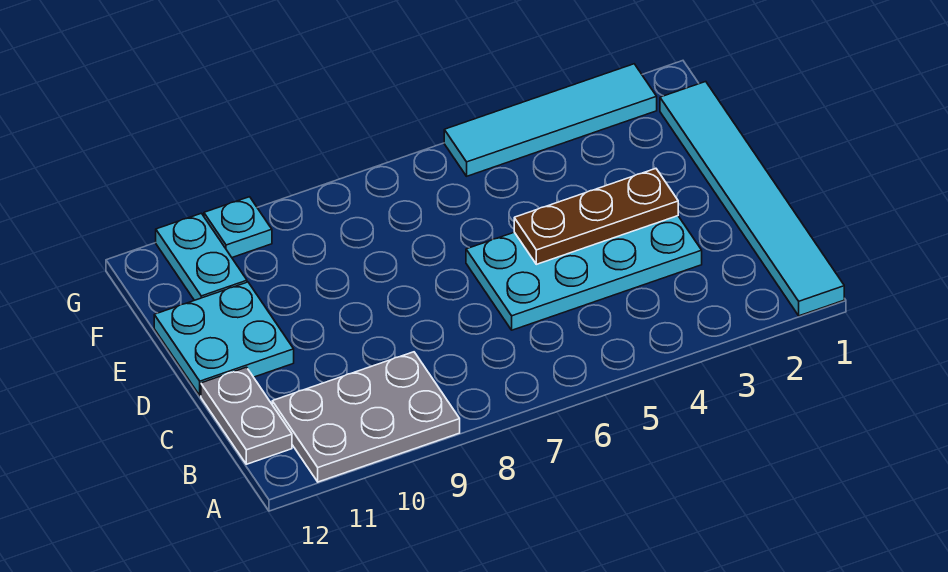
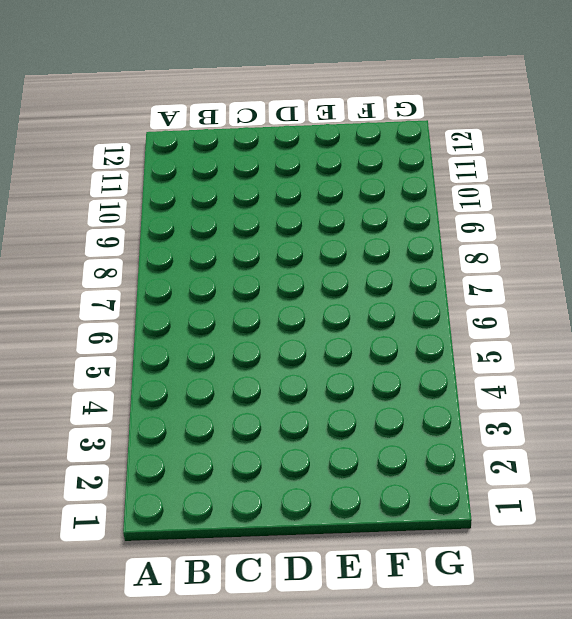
none -> cyan tile A1:F1 level 1
none -> grey plate A9:B11 level 1

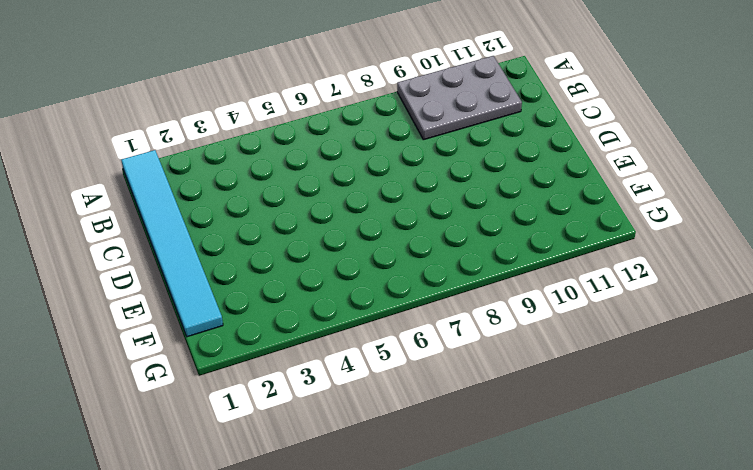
none -> grey plate B12:C12 level 1
none -> cyan plate C3:D6 level 1

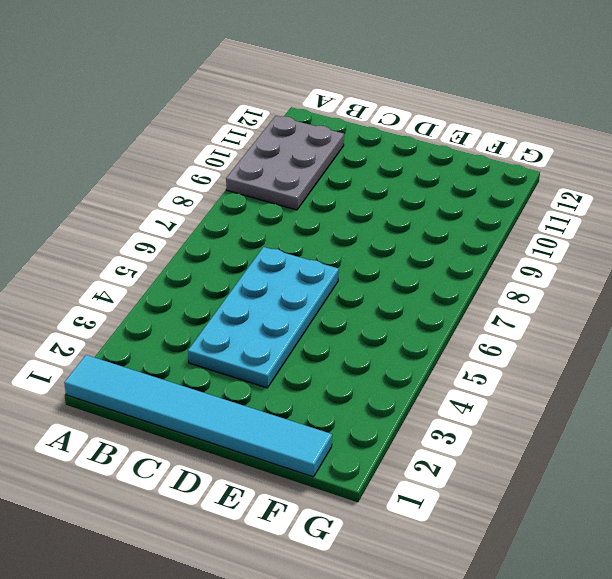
none -> grey plate B12:C12 level 1
none -> cyan plate D11:E12 level 1

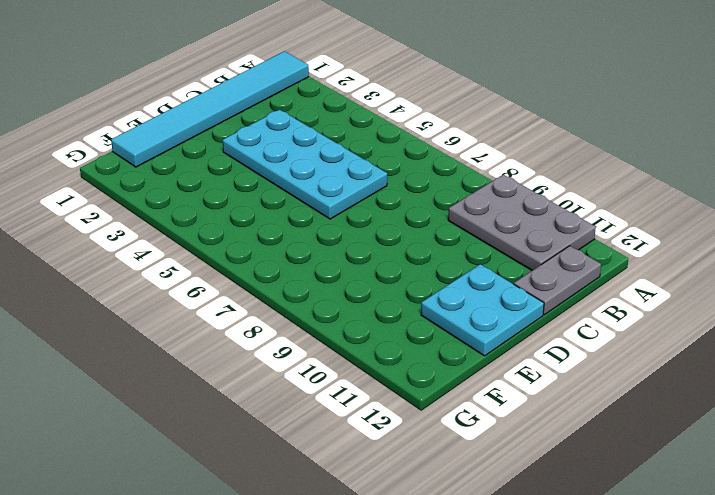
none -> cyan plate F11:G11 level 1
none -> cyan tile G2:G5 level 1

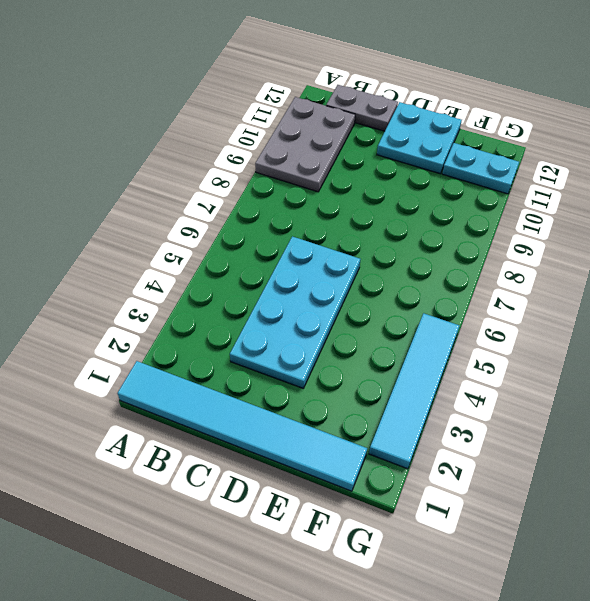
none -> cyan plate G10 level 1
none -> brown plate D3:D5 level 2

